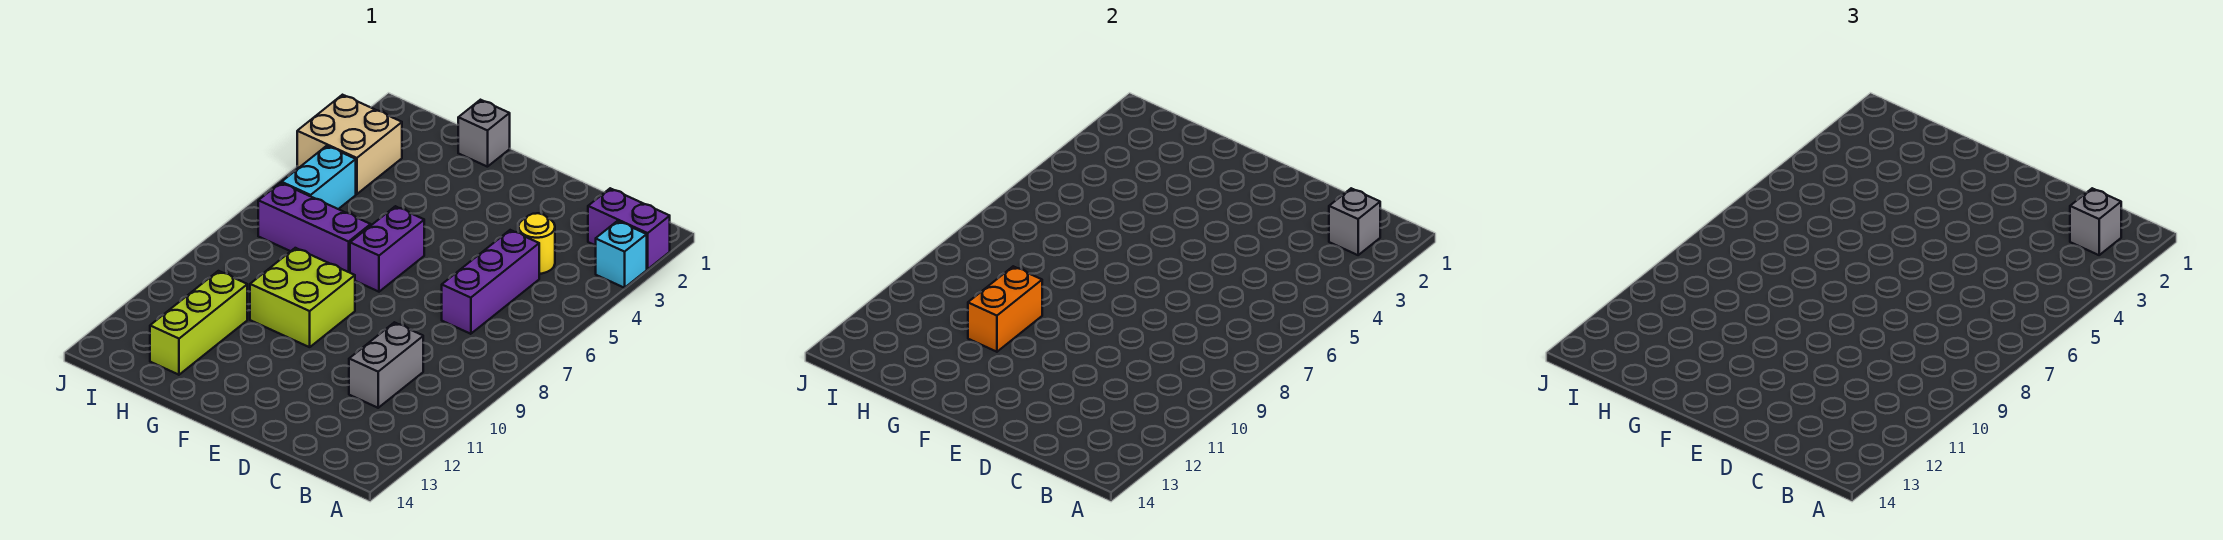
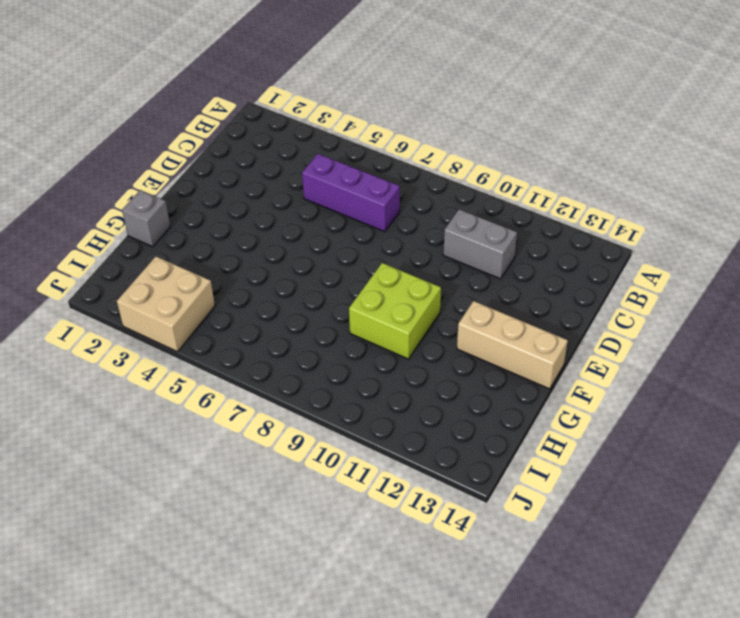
tan brick F12:F14 level 1 -> none
none -> purple brick A2:B2 level 1
none -> cyan brick A3 level 1
none -> yellow round brick C4 level 1

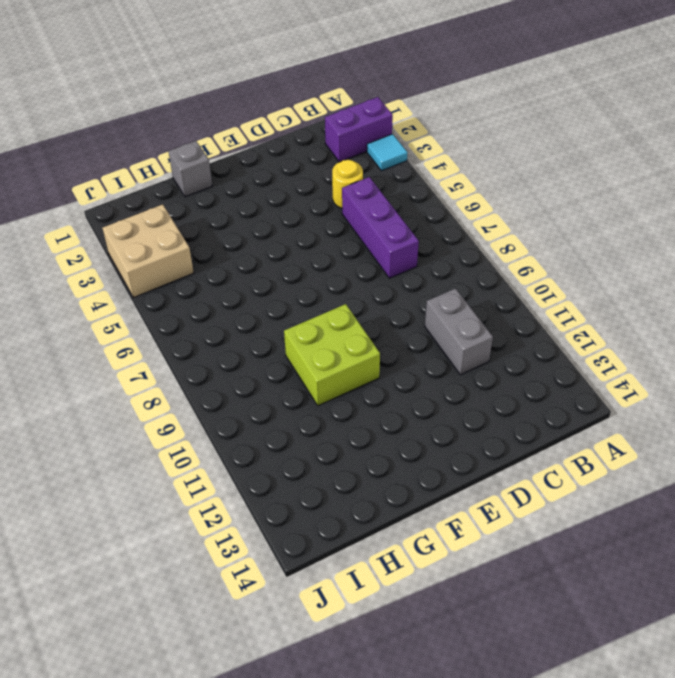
cyan tile A3 level 1 -> cyan brick A3 level 1
none -> purple brick F6:F7 level 1
none -> purple brick G7:I7 level 1
none -> lime brick H11:H13 level 1

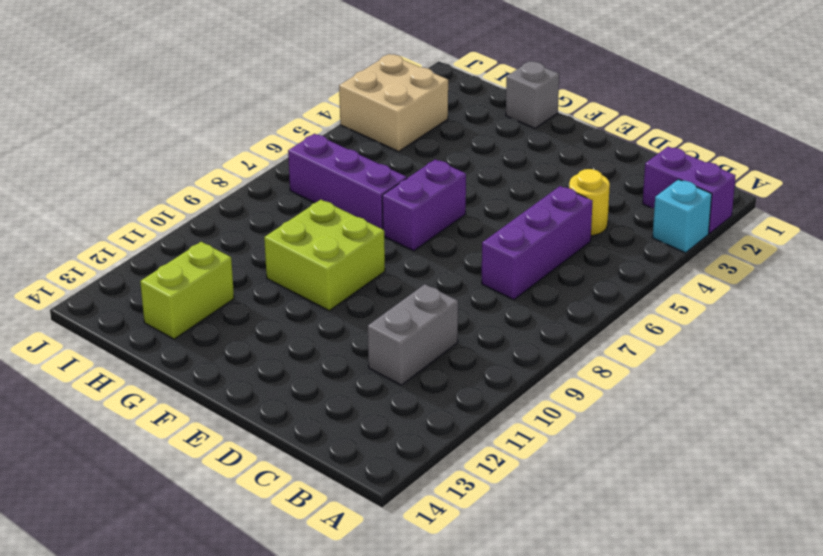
lime brick H12:H13 level 1 -> lime brick H11:H13 level 1
none -> cyan brick I5:I6 level 1
none -> grey brick B2 level 2
none -> orange brick G10:G11 level 2

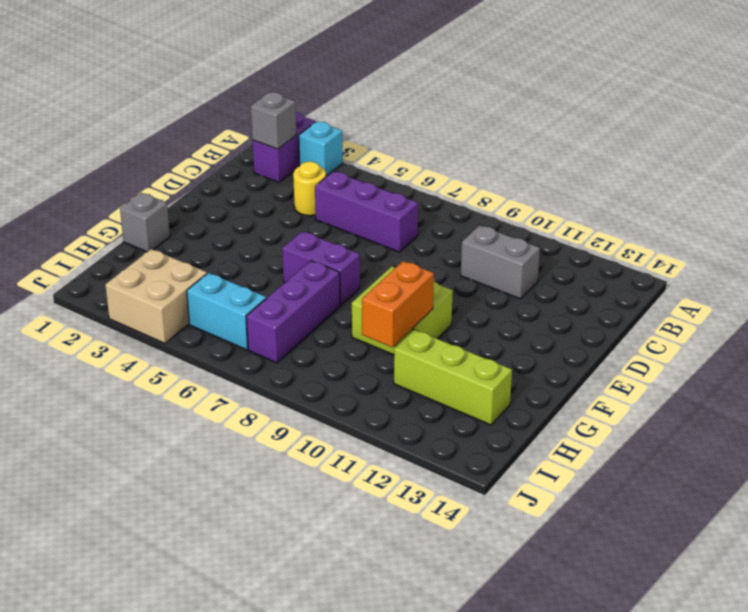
orange brick G10:H10 level 2 -> orange brick G10:G11 level 2
none -> grey brick B2 level 3

